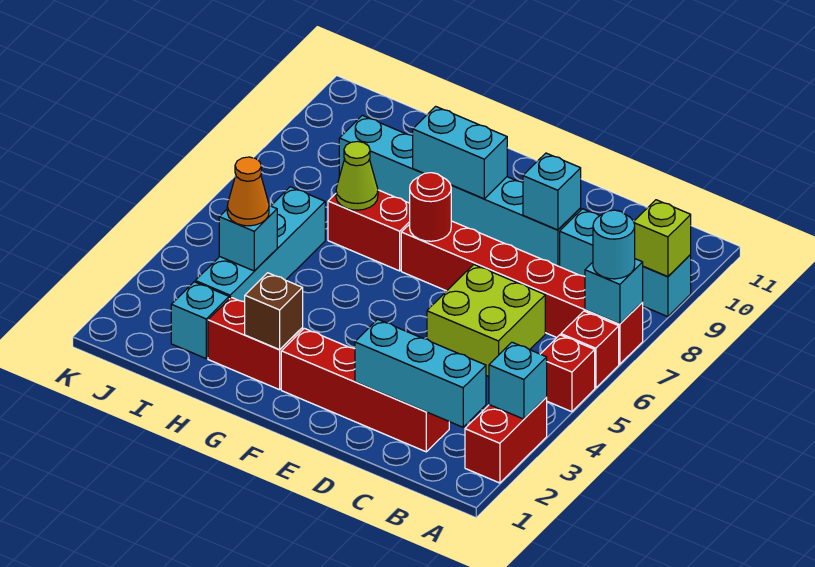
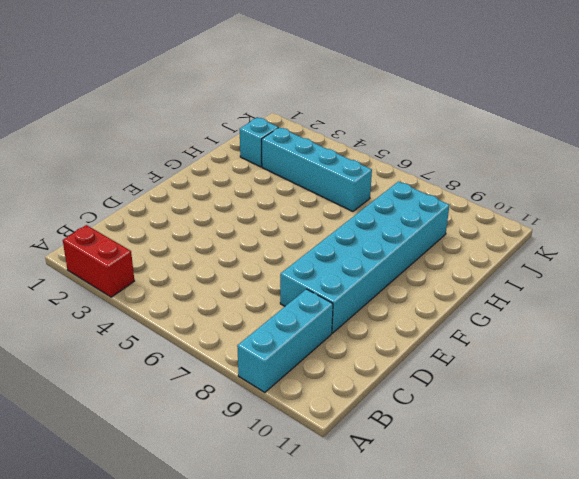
cyan brick D8:I9 level 1 -> cyan brick D9:I9 level 1
none -> red brick A5 level 1
none -> red brick A6 level 1
none -> red brick A7:F7 level 1

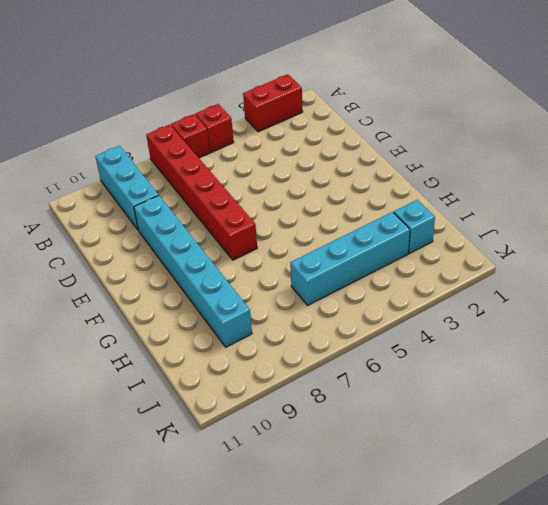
none -> red brick C2:F2 level 1
none -> lime brick C5:D6 level 1
none -> red brick G2:H2 level 1

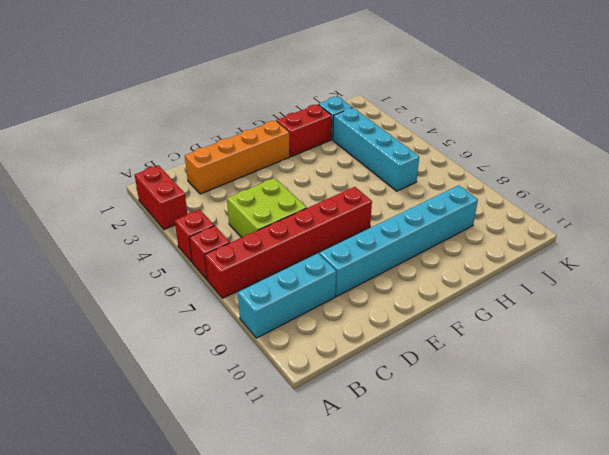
orange brick C2:F2 level 1 -> red brick C2:F2 level 1
none -> red brick G7:H7 level 1
none -> cyan brick A3 level 2
none -> cyan brick A7 level 2

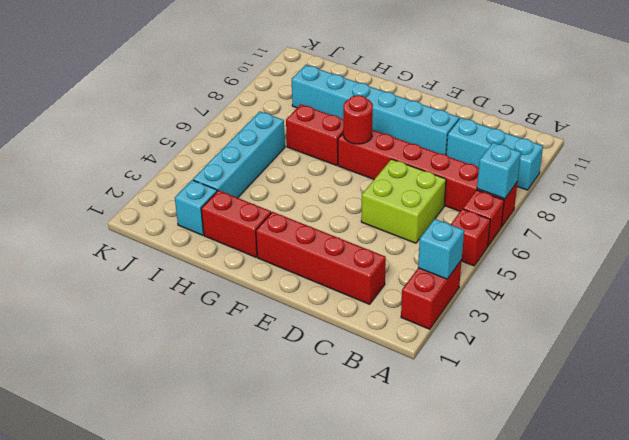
none -> lime brick A9 level 2
none -> cyan brick B2:D2 level 2
none -> cyan brick D9 level 2

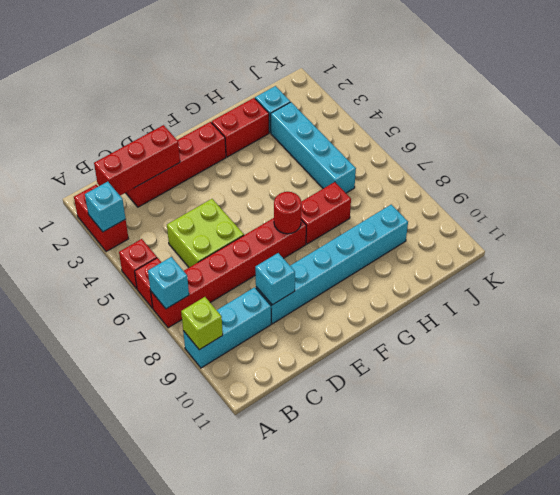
red brick B2:D2 level 2 -> cyan brick B2:D2 level 2
none -> cyan brick F9:G9 level 2
none -> brown brick G2 level 2
none -> lime cone H7 level 2

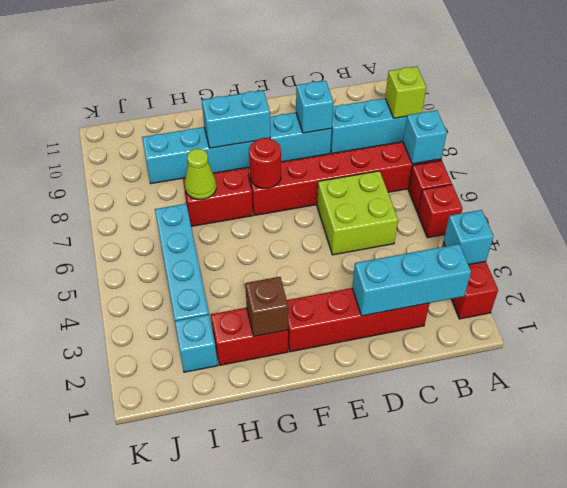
none -> cyan brick I4 level 2
none -> cyan round brick A7 level 3
none -> orange cone I4 level 3

